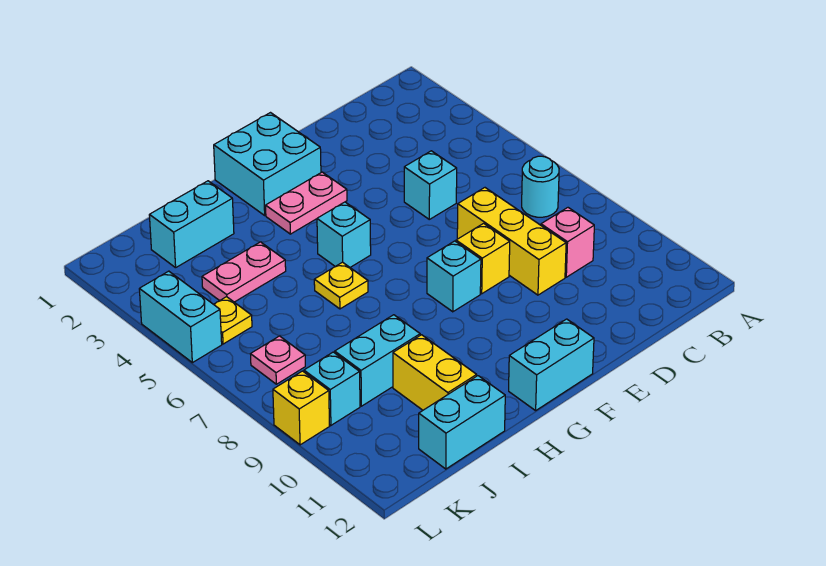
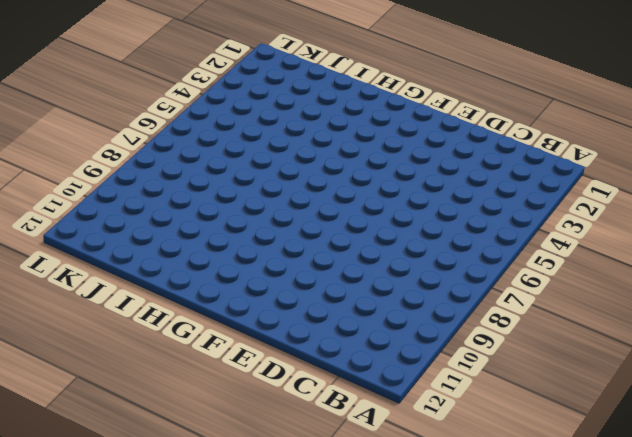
none -> cyan round brick B7 level 1
none -> pink brick C9 level 1
none -> cyan brick D5 level 1

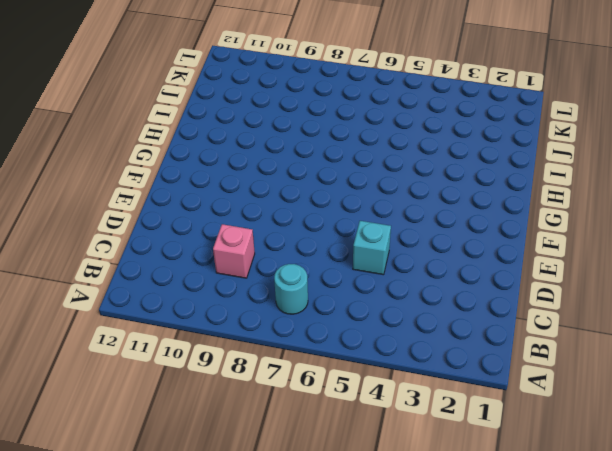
none -> yellow brick D7:D9 level 1
none -> yellow brick E8 level 1
none -> cyan brick F1:G2 level 1

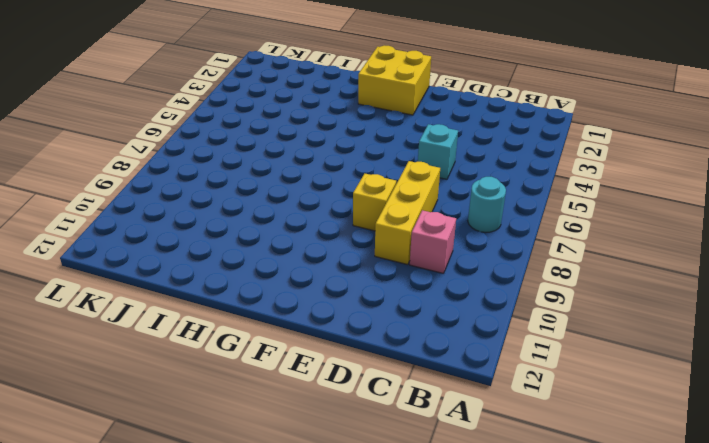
yellow brick F1:G2 level 1 -> cyan brick F1:G2 level 1
none -> pink plate F3:G3 level 1
none -> cyan brick F8 level 1
none -> cyan brick F12:G12 level 1

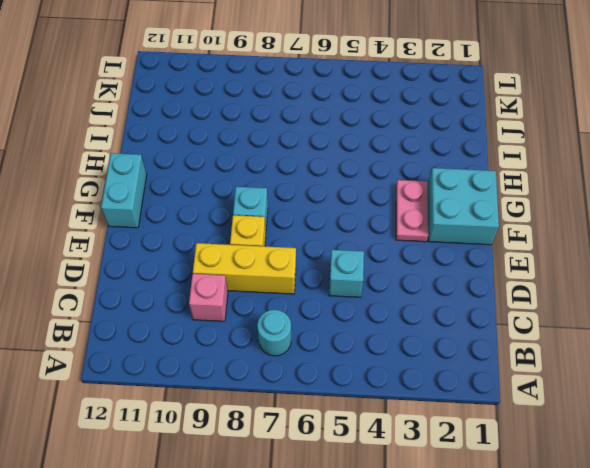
none -> cyan brick G5 level 1
none -> yellow plate H6 level 1
none -> cyan brick I2:J2 level 1

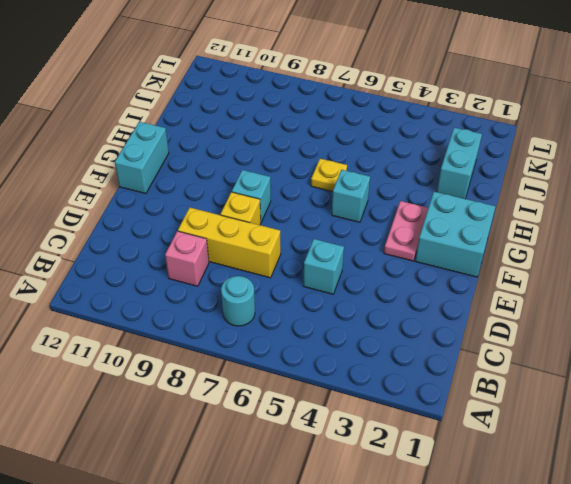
none -> pink plate I4:J4 level 1
none -> cyan brick I9:J9 level 1
none -> yellow brick I10:I11 level 1

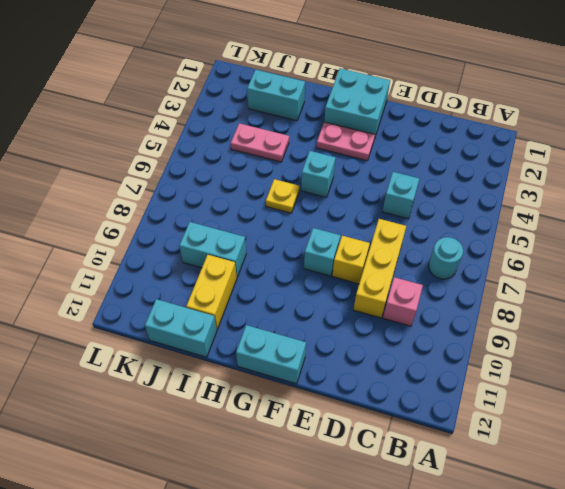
none -> yellow plate K5 level 1
none -> pink plate K7 level 1
none -> cyan brick K9 level 1

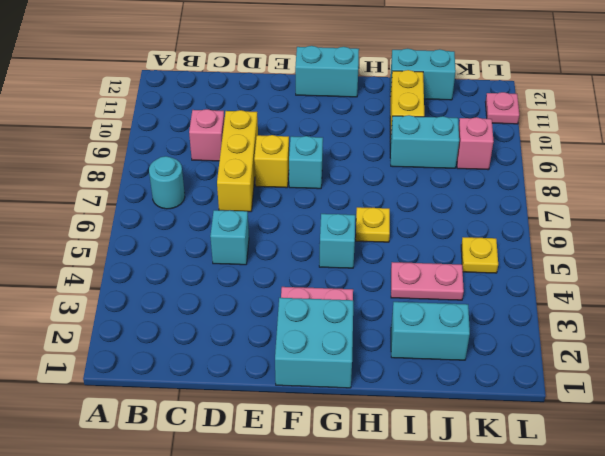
pink brick K9 level 1 -> cyan brick K9 level 1
pink plate L11 level 1 -> pink plate K7 level 1
none -> cyan brick L4:L5 level 1
none -> yellow brick L9 level 1

